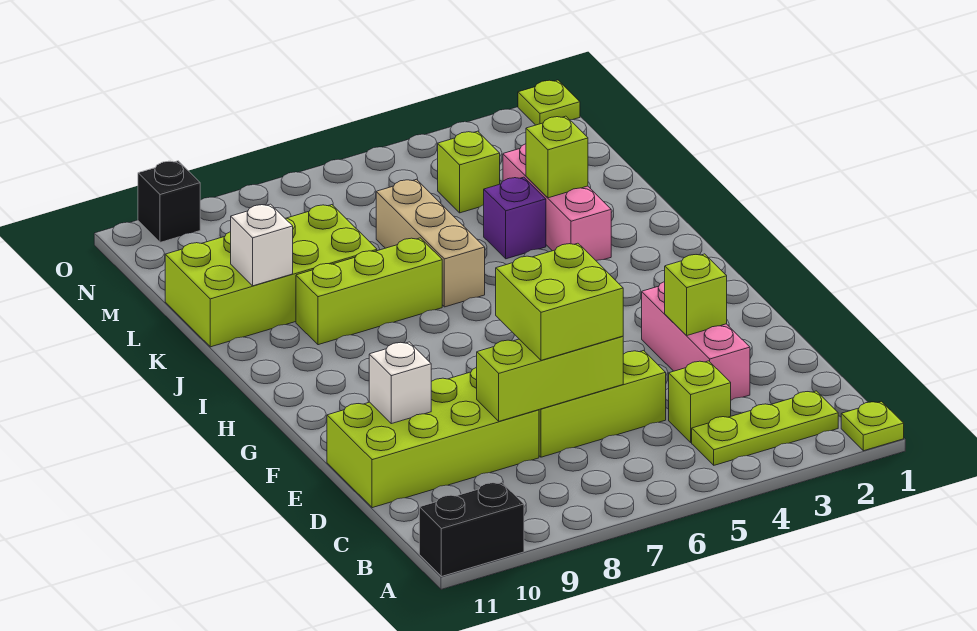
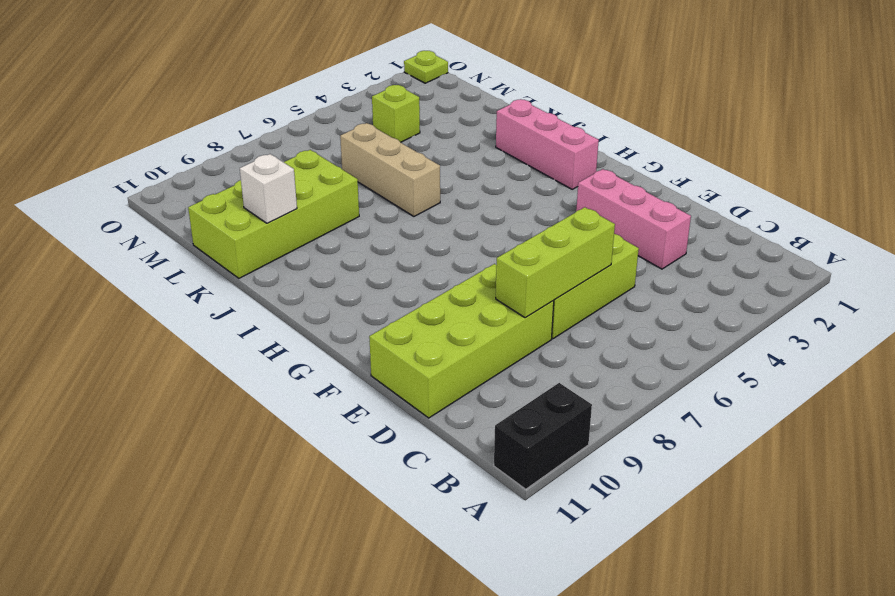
pink brick H2:J2 level 1 -> pink brick J3:L3 level 1
none -> lime plate A1 level 1
none -> lime plate B2:B4 level 1
none -> lime brick C4 level 1

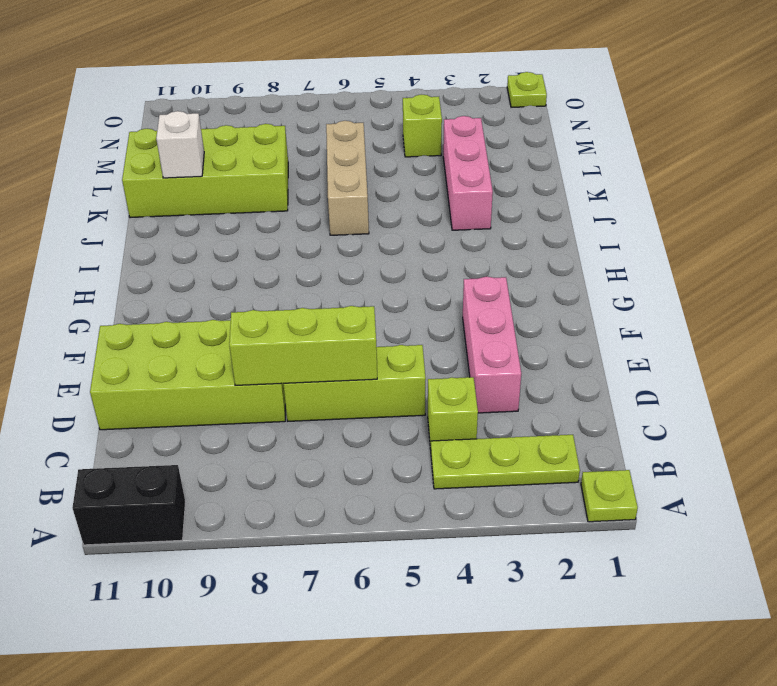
none -> lime brick J7:J9 level 1
none -> purple brick K4 level 1
none -> black brick O10 level 1

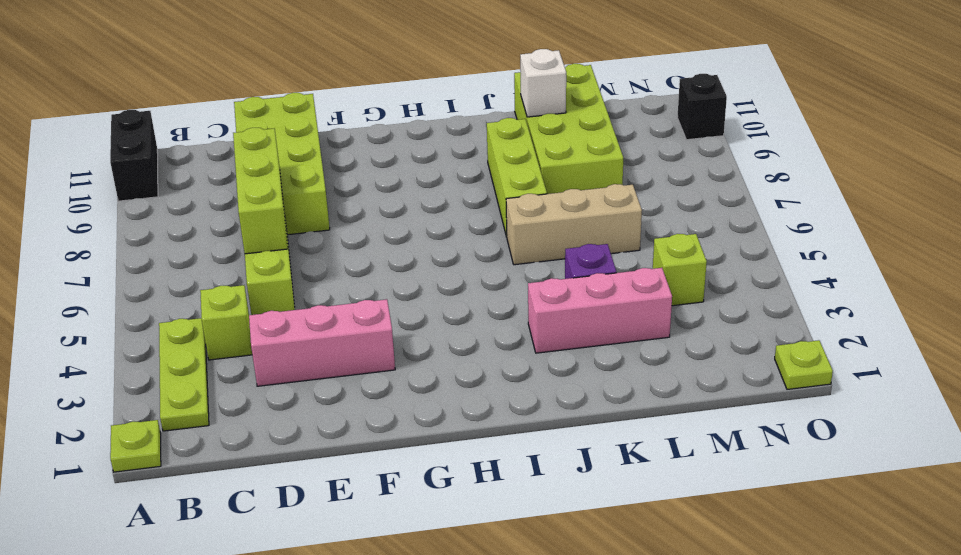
none -> lime brick E3 level 2
none -> white brick E10 level 2
none -> lime brick K3 level 2

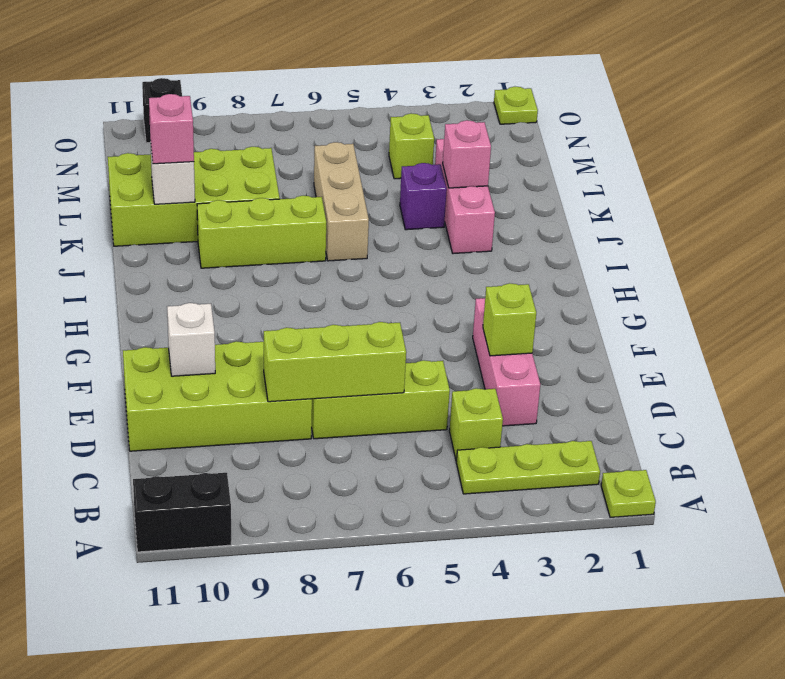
pink brick K3 level 2 -> lime brick K3 level 2
pink brick K10 level 3 -> none
none -> lime brick D6:E7 level 3

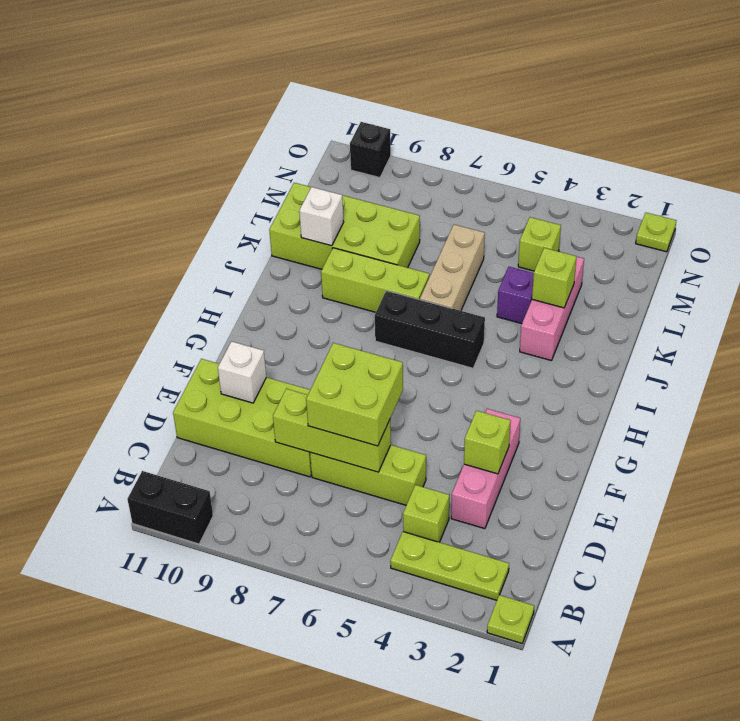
black brick I5:I7 level 1 -> none

